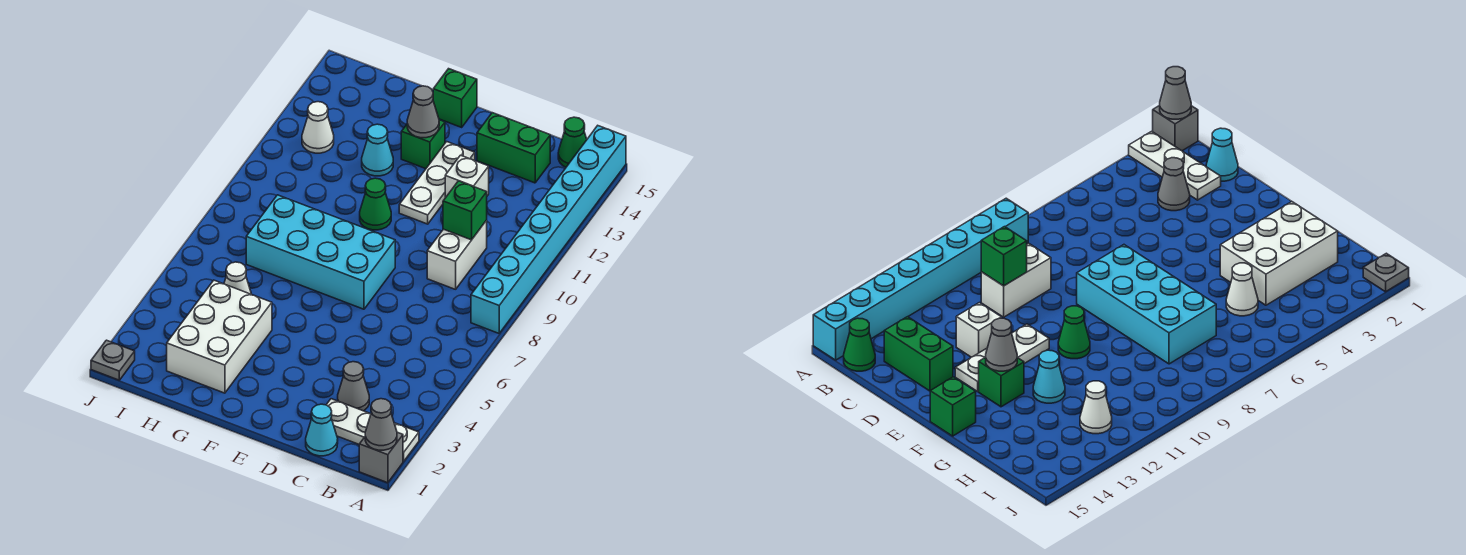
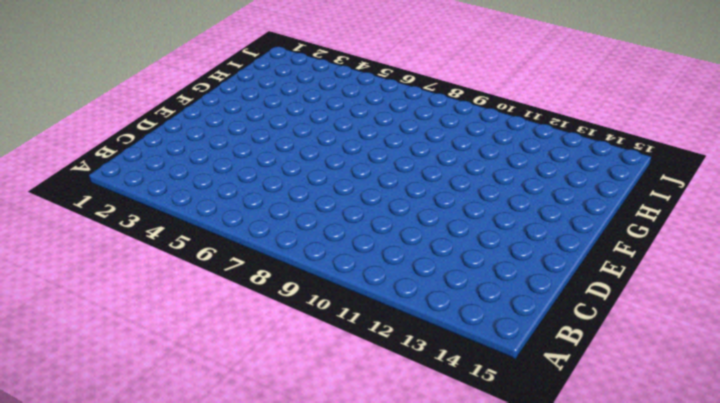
none -> grey brick A1 level 1
none -> white plate A2:C2 level 1
none -> cyan brick A8:A15 level 1

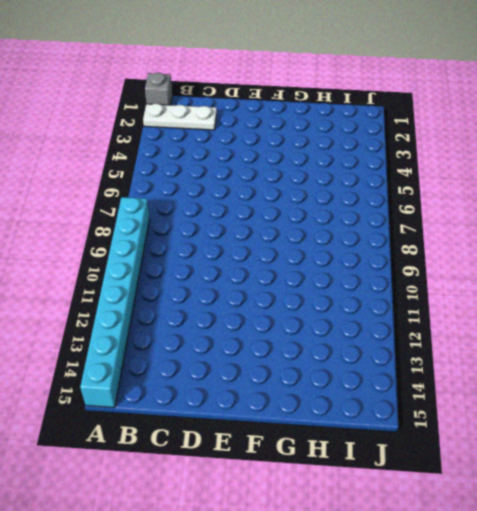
none -> green cone B15 level 1
none -> cyan cone C1 level 1
none -> grey cone C3 level 1

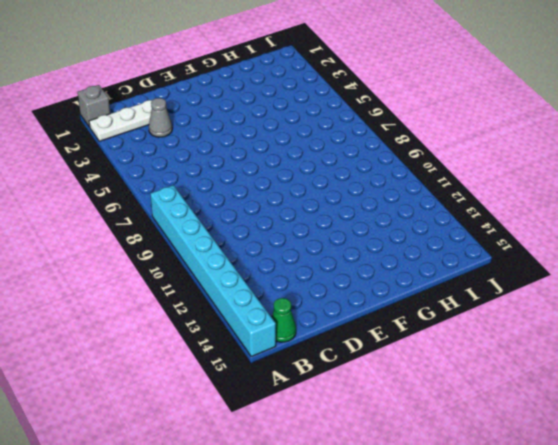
none -> cyan cone C1 level 1
none -> white brick C9:C10 level 1
none -> green brick C14:D14 level 1

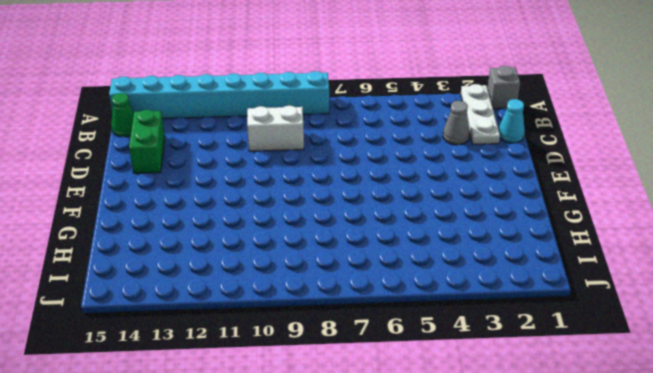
none -> white brick D12 level 1
none -> cyan brick E7:H8 level 1
none -> white plate E11:E13 level 1

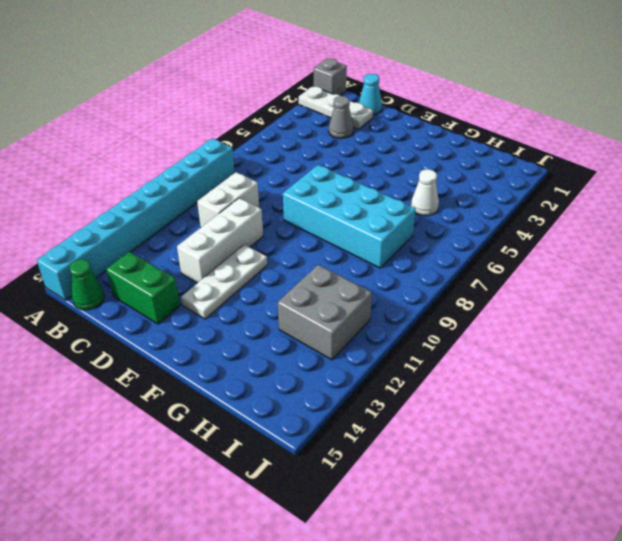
white brick D10:D12 level 1 -> white brick D12 level 1
grey brick H11:I12 level 1 -> white cone I12 level 1
none -> green cone F10 level 1
none -> green brick F13 level 1
none -> green brick F15 level 1

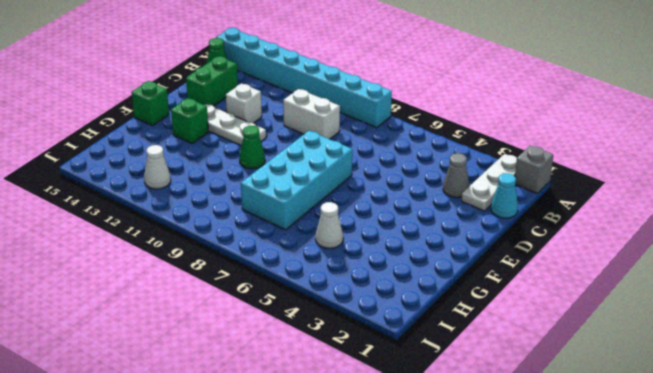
none -> white brick G2:H4 level 1
none -> cyan cone G12 level 1
none -> grey plate J1 level 1

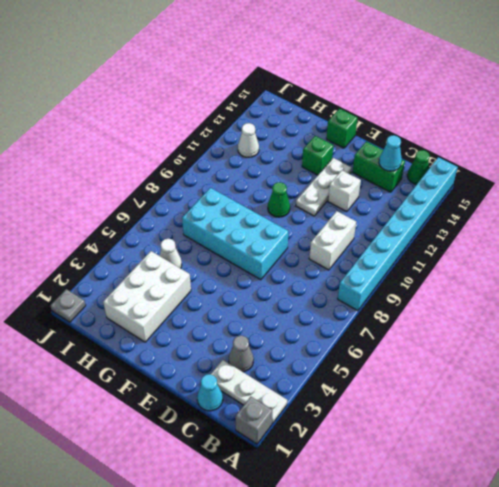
cyan cone C14 level 2 -> cyan cone G12 level 1
none -> grey cone A1 level 2
none -> green brick C10 level 2
none -> grey cone F13 level 2

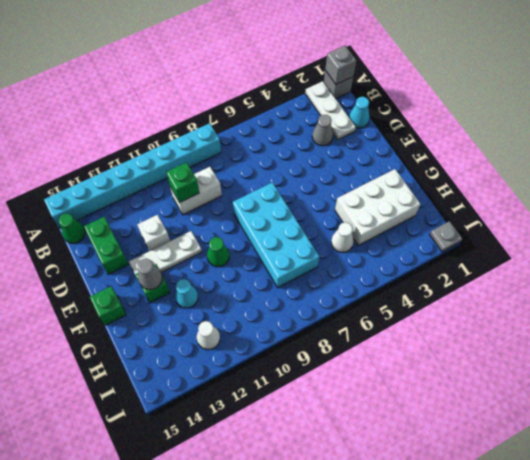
grey brick A1 level 2 -> grey cone A1 level 2

